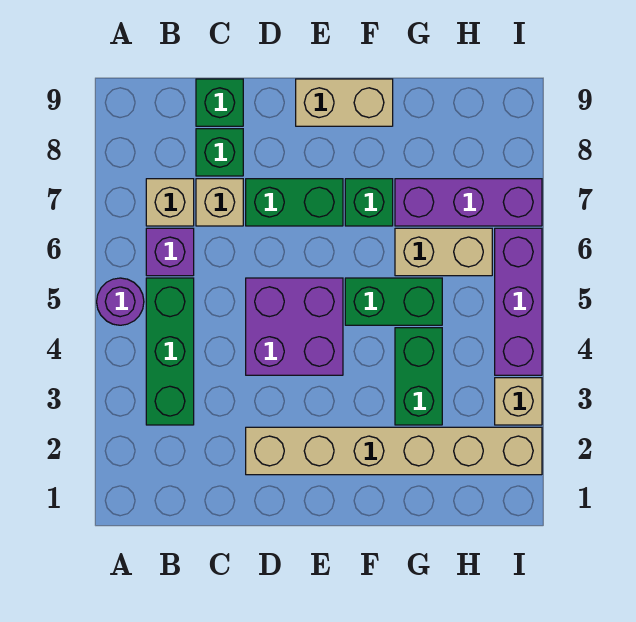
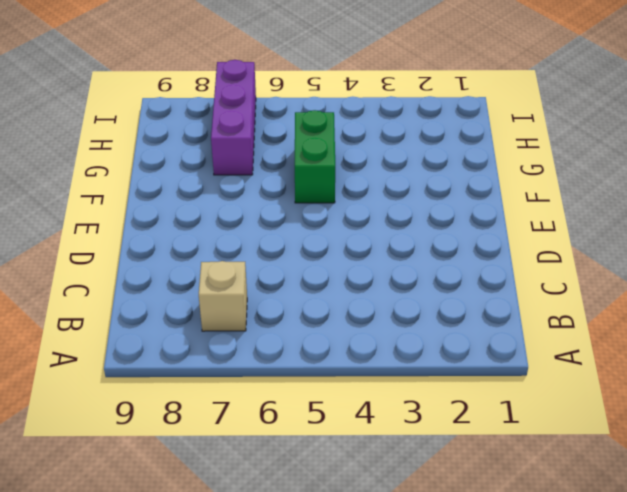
none -> purple round brick A5 level 1
none -> green brick B3:B5 level 1
none -> purple brick B6 level 1

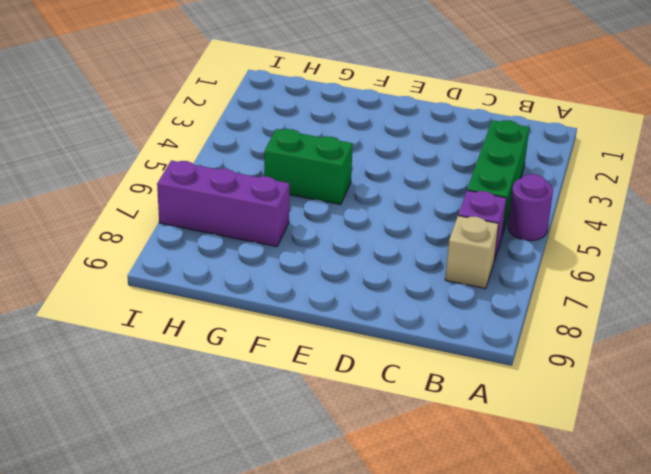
none -> tan brick C7 level 1
none -> green brick C8 level 1
none -> green brick C9 level 1

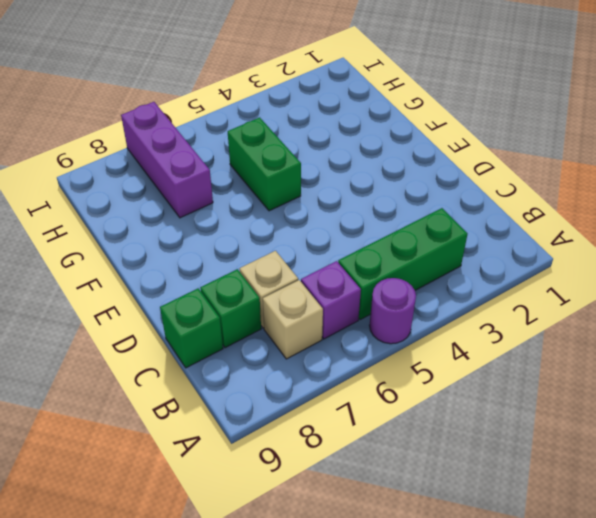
none -> tan brick D2:I2 level 1
none -> purple brick D4:E5 level 1
none -> green brick D7:E7 level 1

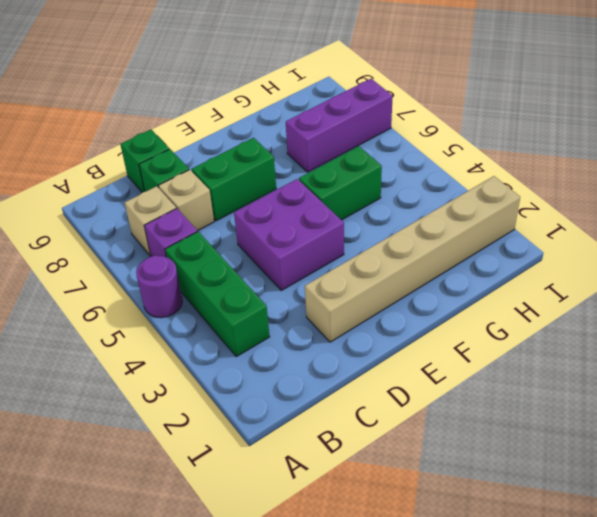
none -> tan brick E9:F9 level 1
none -> green brick F7 level 1
none -> green brick G3:G4 level 1

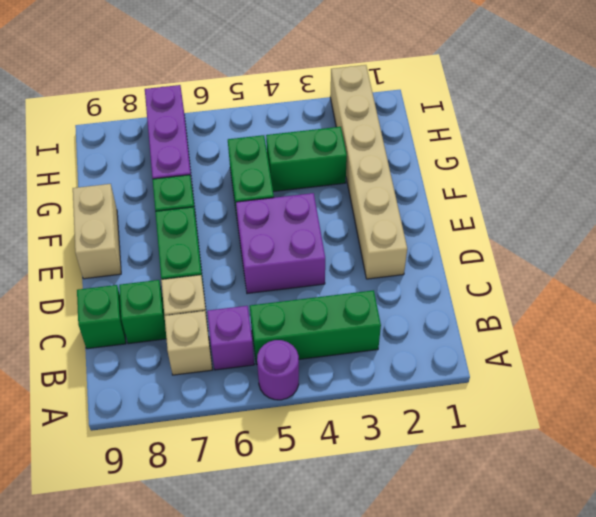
none -> tan brick G6:H6 level 1
none -> tan brick I3 level 1
none -> purple brick I4:I6 level 1

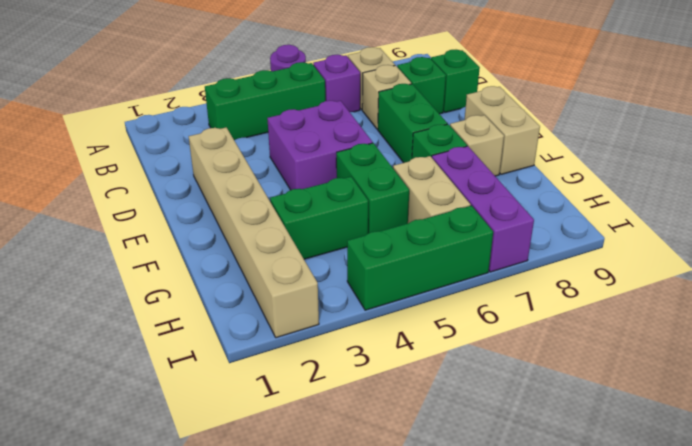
tan brick F8 level 1 -> tan brick I3 level 1
green brick I4:I6 level 1 -> purple brick I4:I6 level 1

